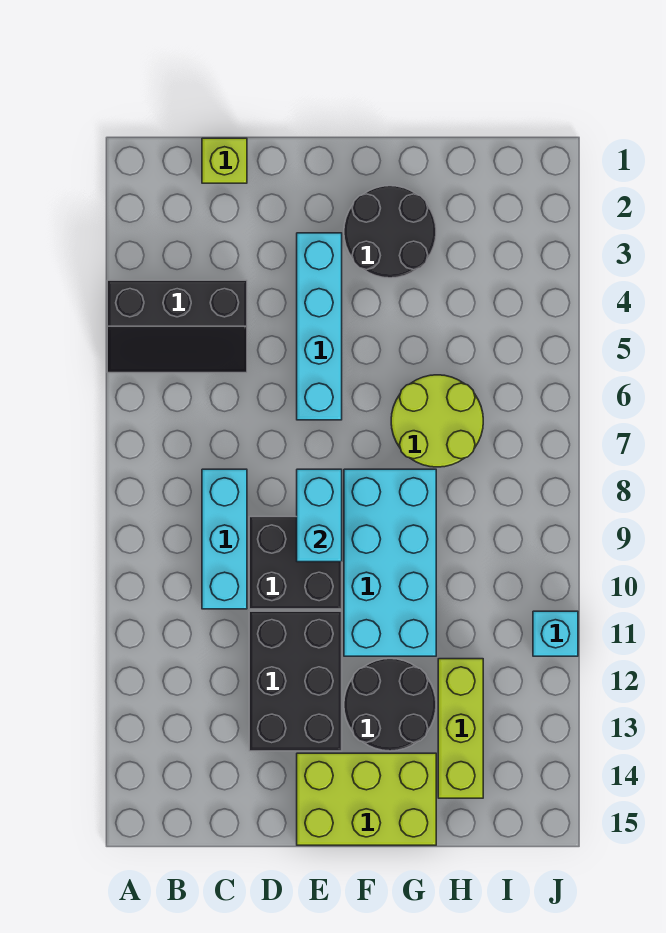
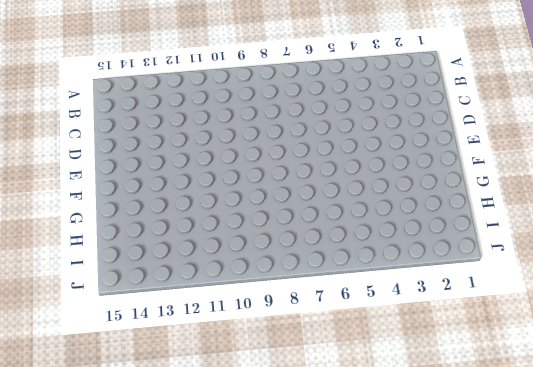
none -> black slope A4:C5 level 1 top 4
none -> lime brick C1 level 1
none -> cyan brick C8:C10 level 1

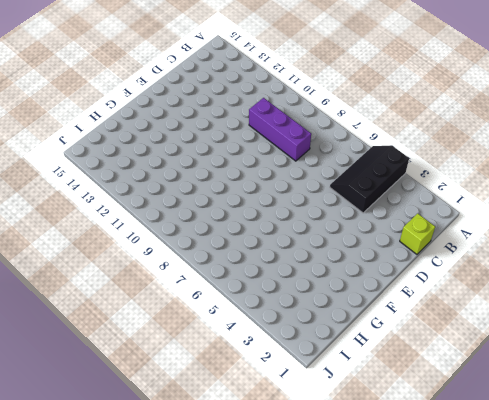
purple brick C8:C10 level 1 -> cyan brick C8:C10 level 1
none -> black brick D9:E10 level 1
none -> black brick D11:E13 level 1
none -> cyan brick E3:E6 level 1

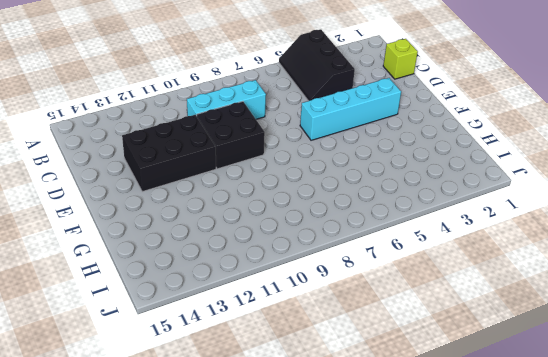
none -> lime brick E14:G15 level 1
none -> black round brick F2:G3 level 1
none -> cyan brick F8:G11 level 1

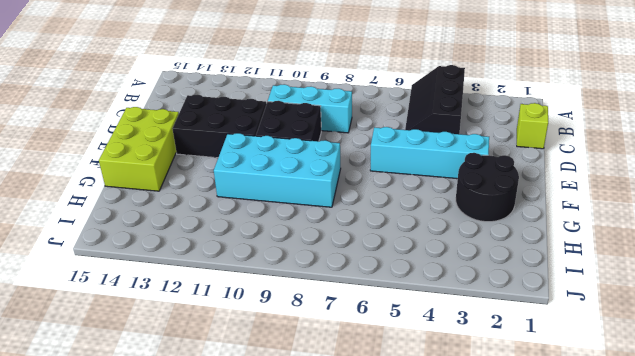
none -> black round brick F12:G13 level 1
none -> lime round brick G6:H7 level 1
none -> lime brick H12:H14 level 1

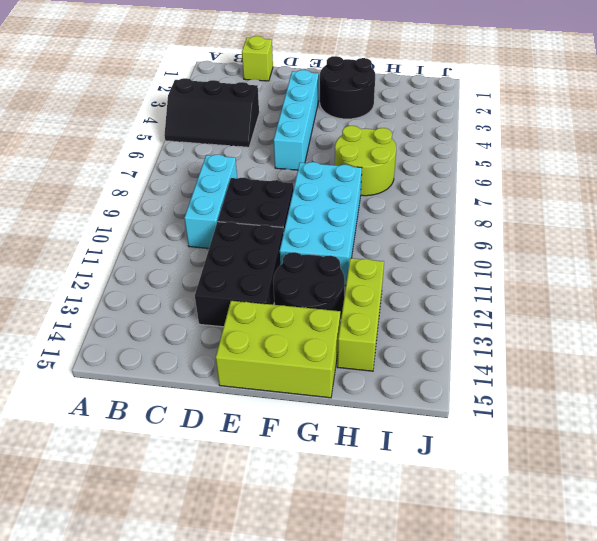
none -> cyan brick J11 level 1
none -> cyan brick E8:E9 level 2

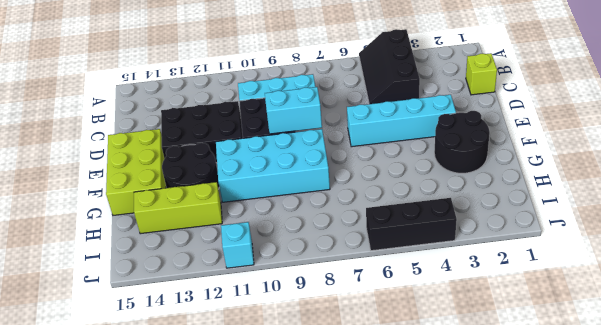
black brick J4:J6 level 1 -> none
none -> lime round brick G6:H7 level 1

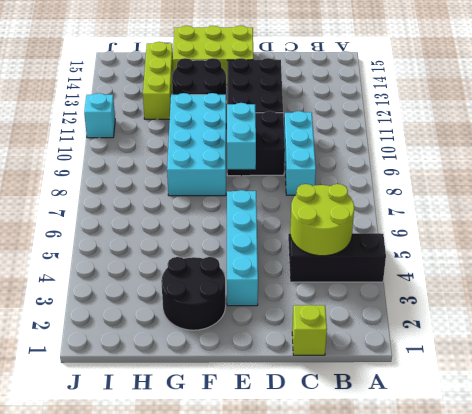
lime round brick B4:C5 level 2 -> lime round brick G6:H7 level 1

